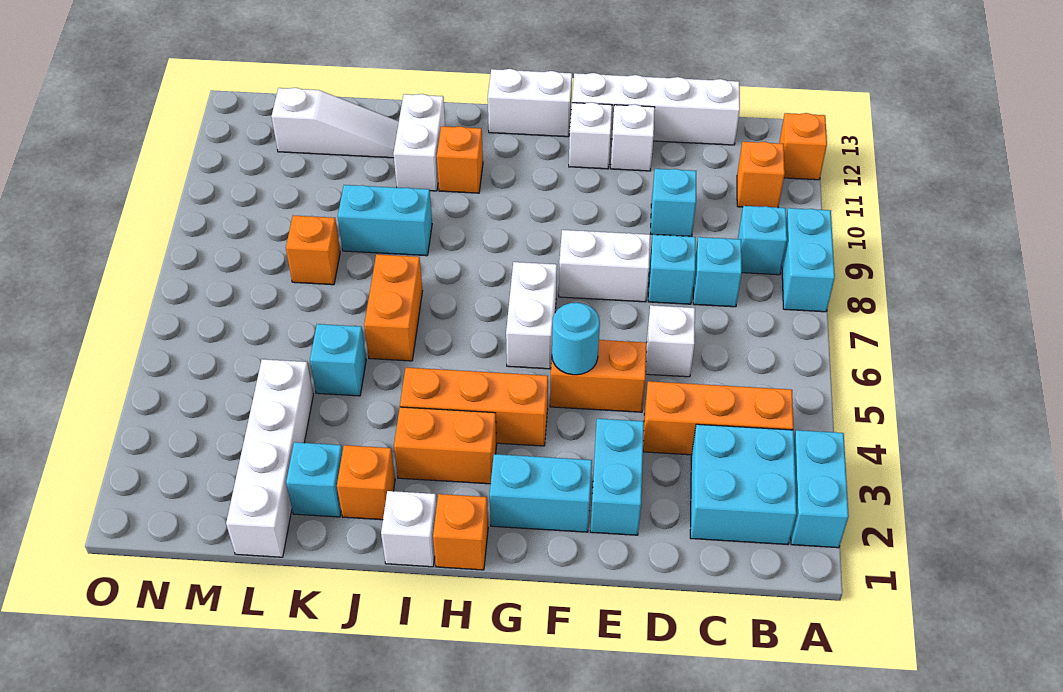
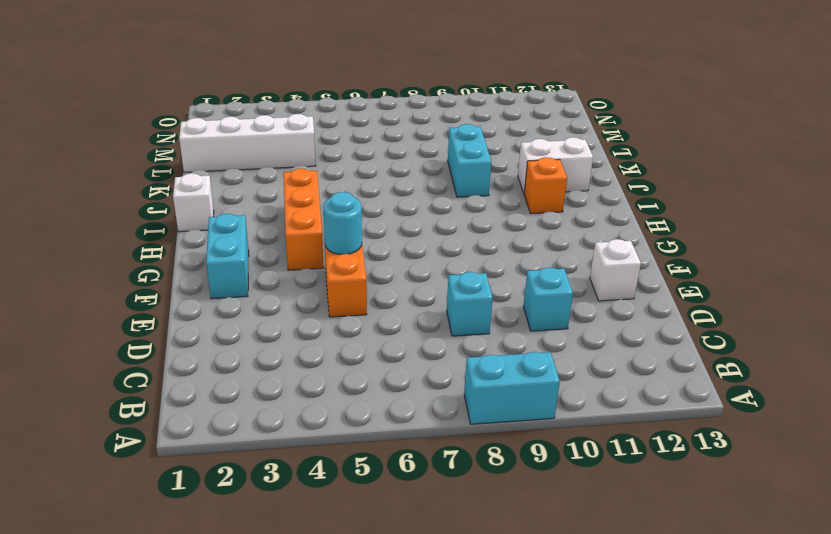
none -> cyan brick A2:A3 level 1
none -> orange brick A12 level 1
none -> cyan brick B2:C3 level 1
none -> orange brick B4:D4 level 1

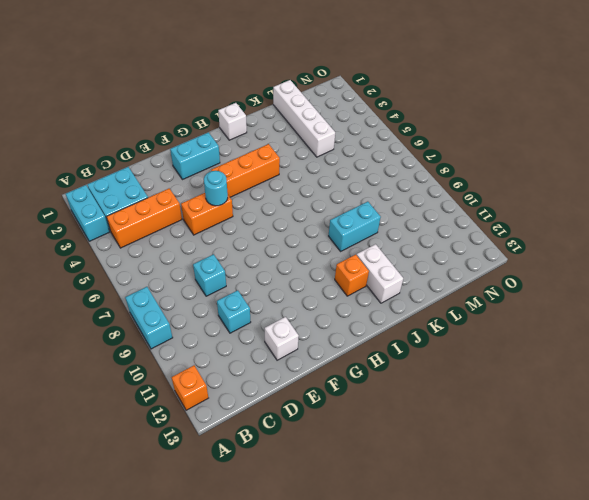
none -> cyan brick B9 level 1
none -> orange brick B11 level 1
none -> cyan brick C8 level 1
none -> white brick C13:F13 level 1

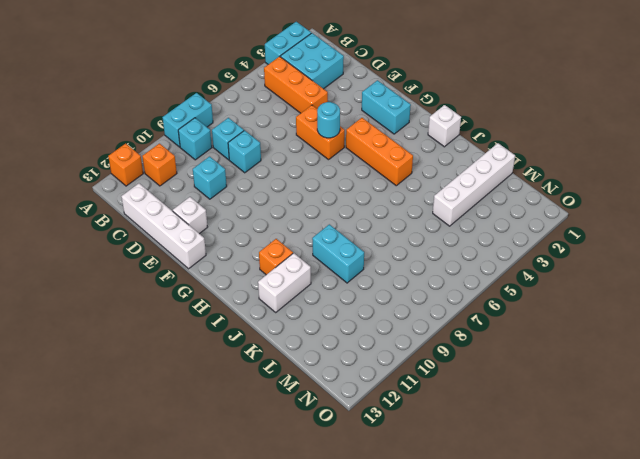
none -> white brick D6 level 1
none -> cyan brick E2:E3 level 1
none -> white brick E8:F8 level 1
none -> white brick F12 level 1

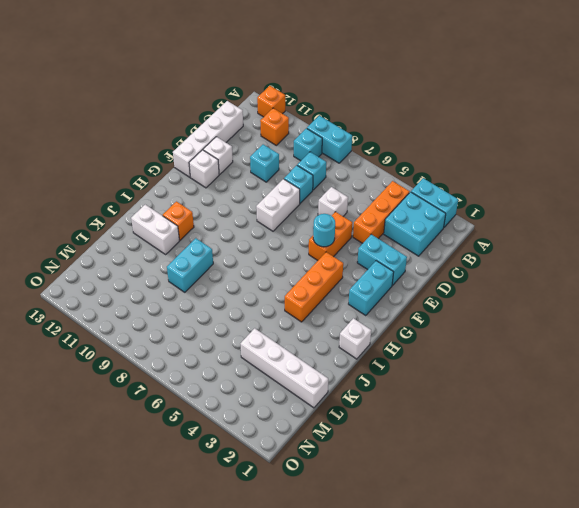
none -> white brick G6:G7 level 1
none -> white brick G13:H13 level 1
none -> orange brick H1 level 1
none -> orange brick H3:I3 level 1

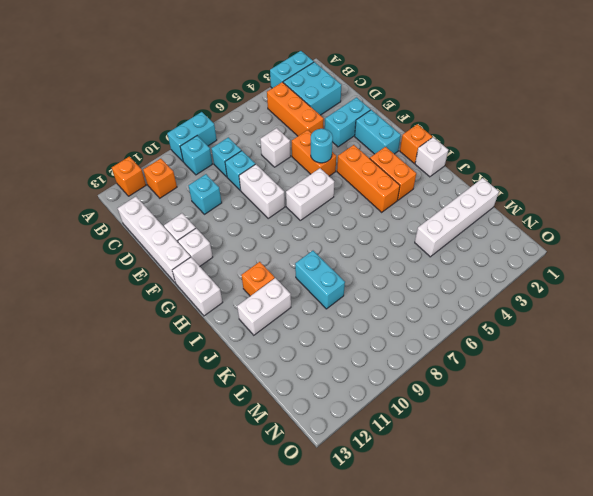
none -> orange brick J2 level 1
none -> orange brick J6:J7 level 1
none -> cyan brick K2 level 1
none -> cyan brick K5 level 1

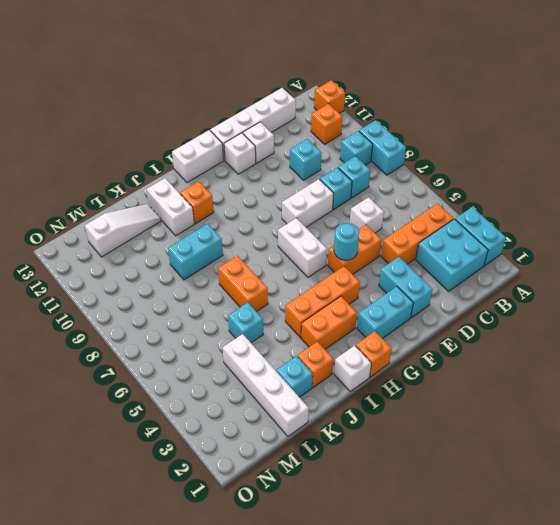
none -> orange brick L8 level 1

